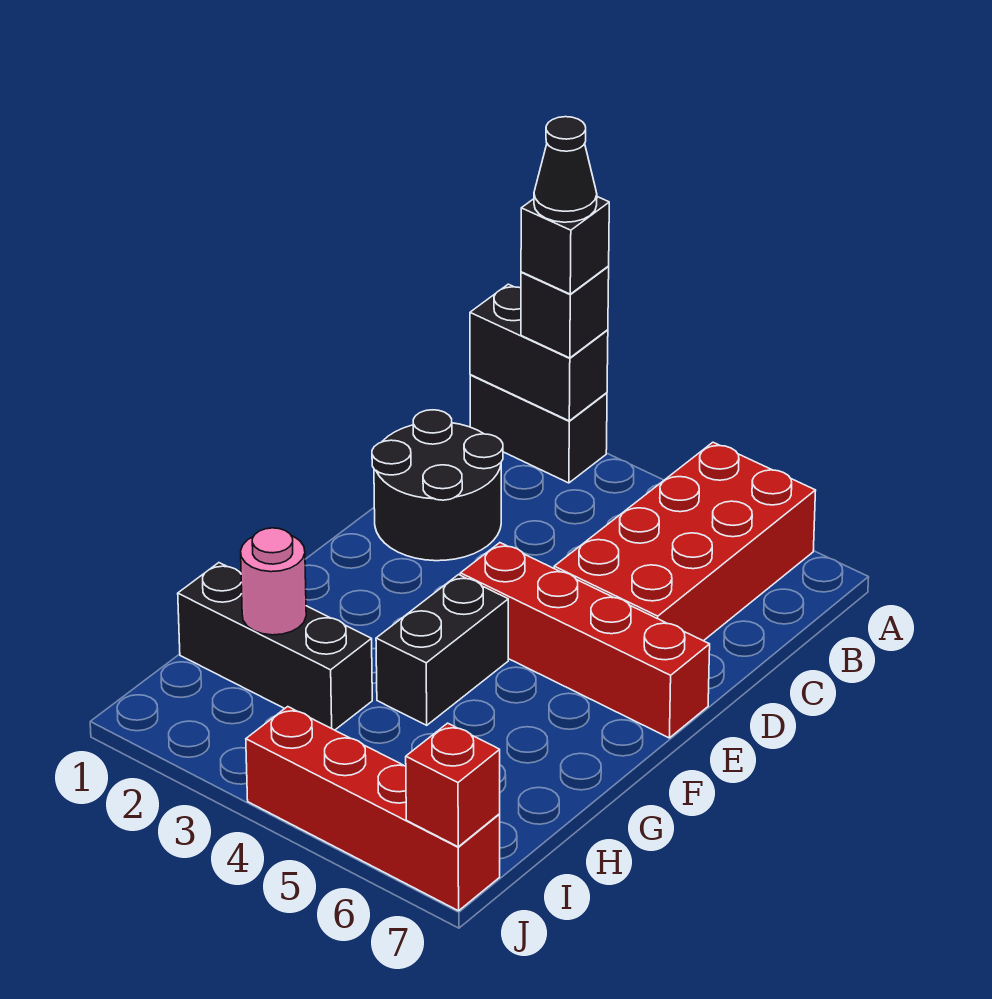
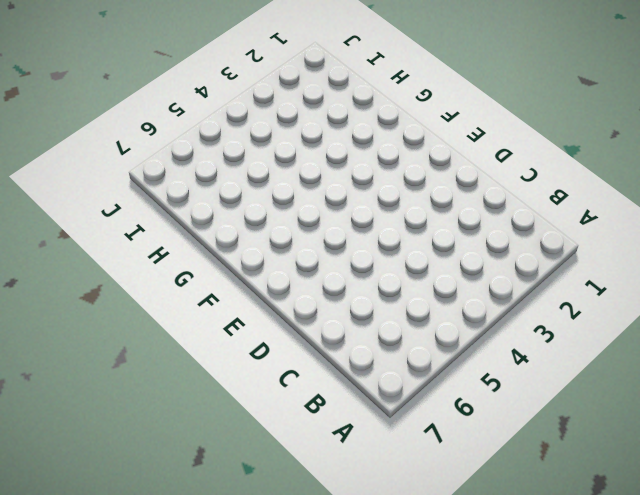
none -> black brick A1:A2 level 1
none -> red brick A5:D6 level 1
none -> black round brick C1:D2 level 1

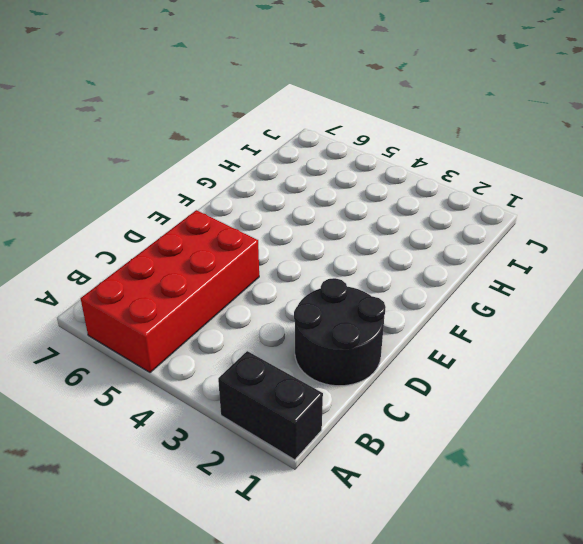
none -> red brick E4:E7 level 1
none -> black brick F4:G4 level 1
none -> black brick H1:H3 level 1

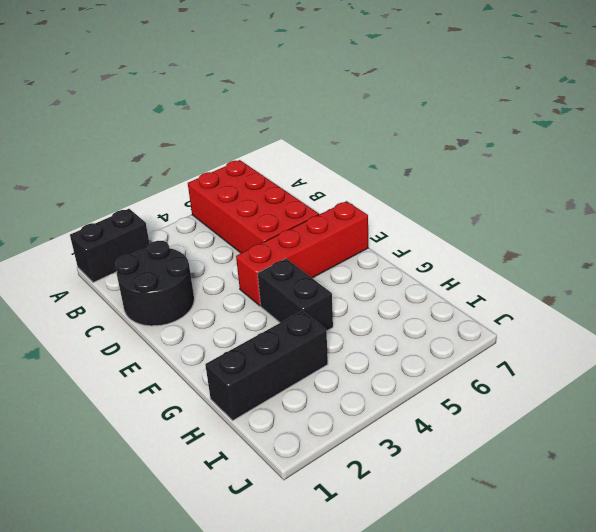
none -> red brick J4:J7 level 1
none -> black brick A1:A2 level 2
none -> pink round brick H2 level 2

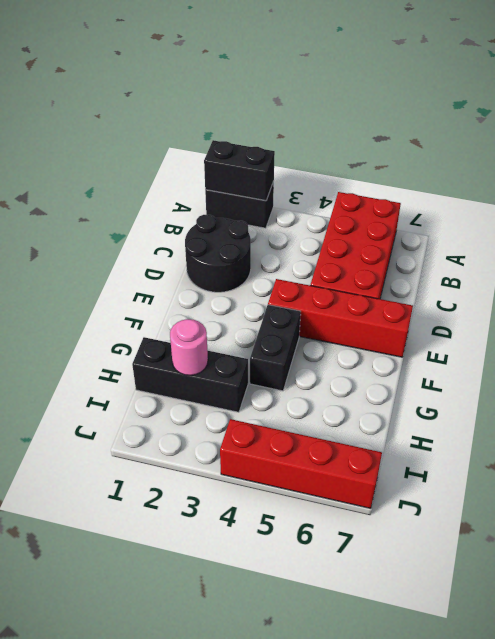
none -> red brick J7 level 2
none -> black brick A2 level 3
none -> black brick A2 level 4

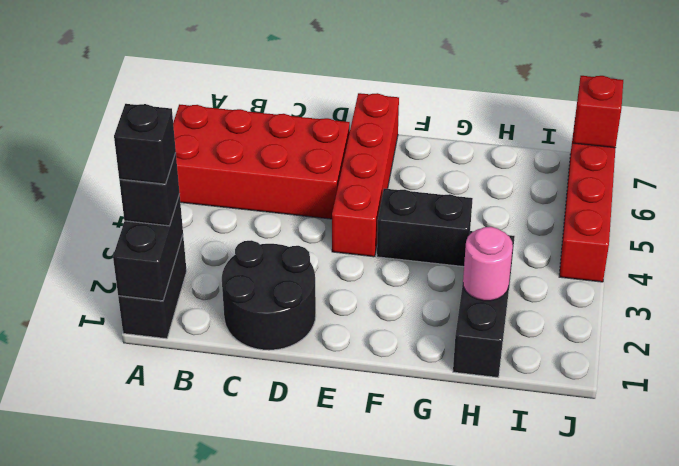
none -> black cone A2 level 5

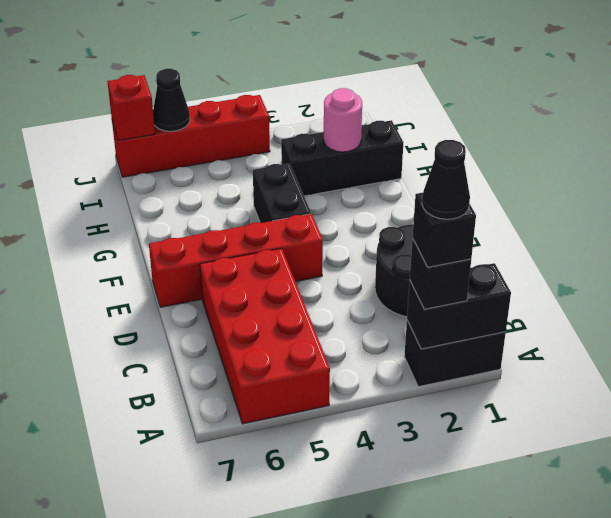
black cone J6 level 2 -> none

